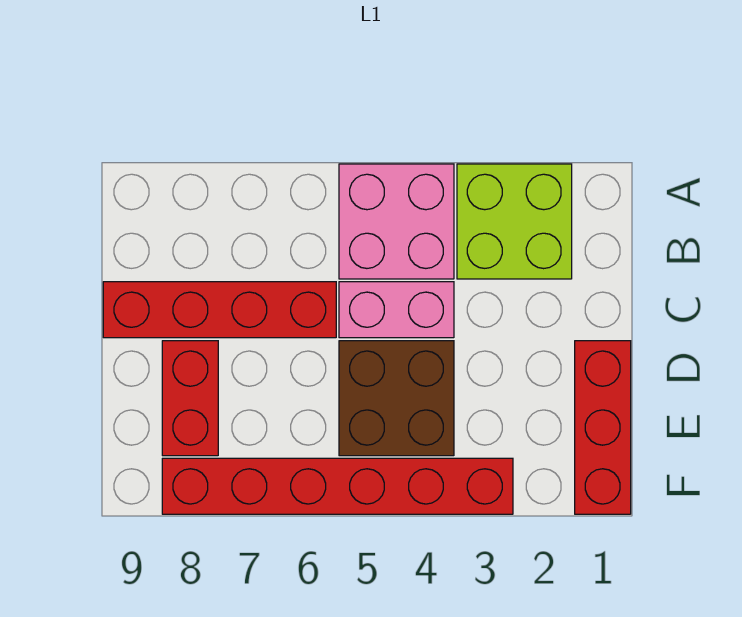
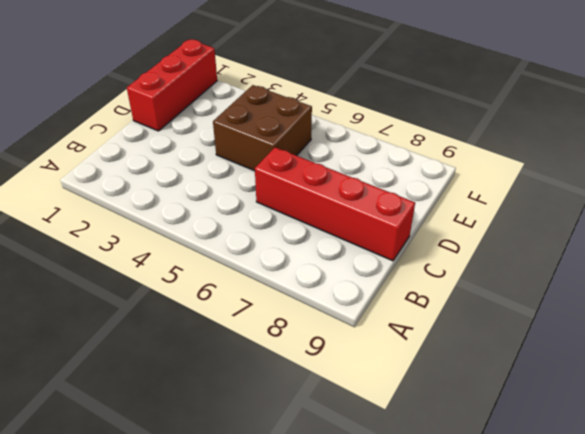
none -> lime brick A2:B3 level 1
none -> pink brick A4:B5 level 1

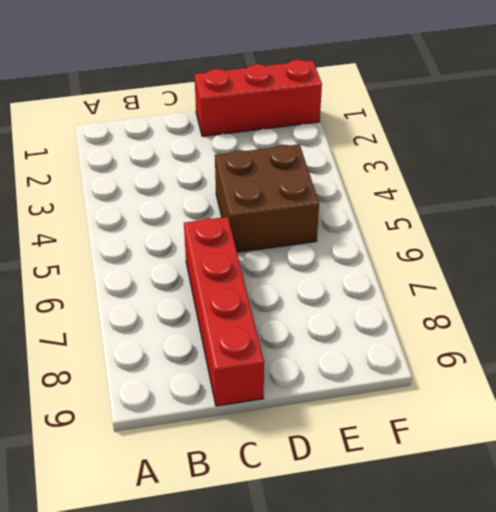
none -> lime brick A2:B3 level 1
none -> pink brick A4:B5 level 1

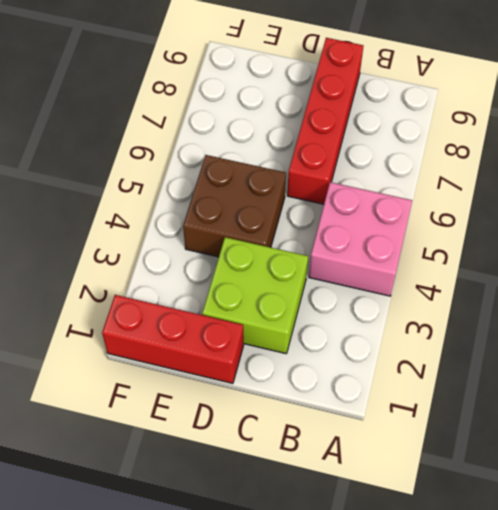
lime brick C2:D3 level 1 -> lime brick A2:B3 level 1
none -> pink brick C4:C5 level 1
none -> red brick D8:E8 level 1

